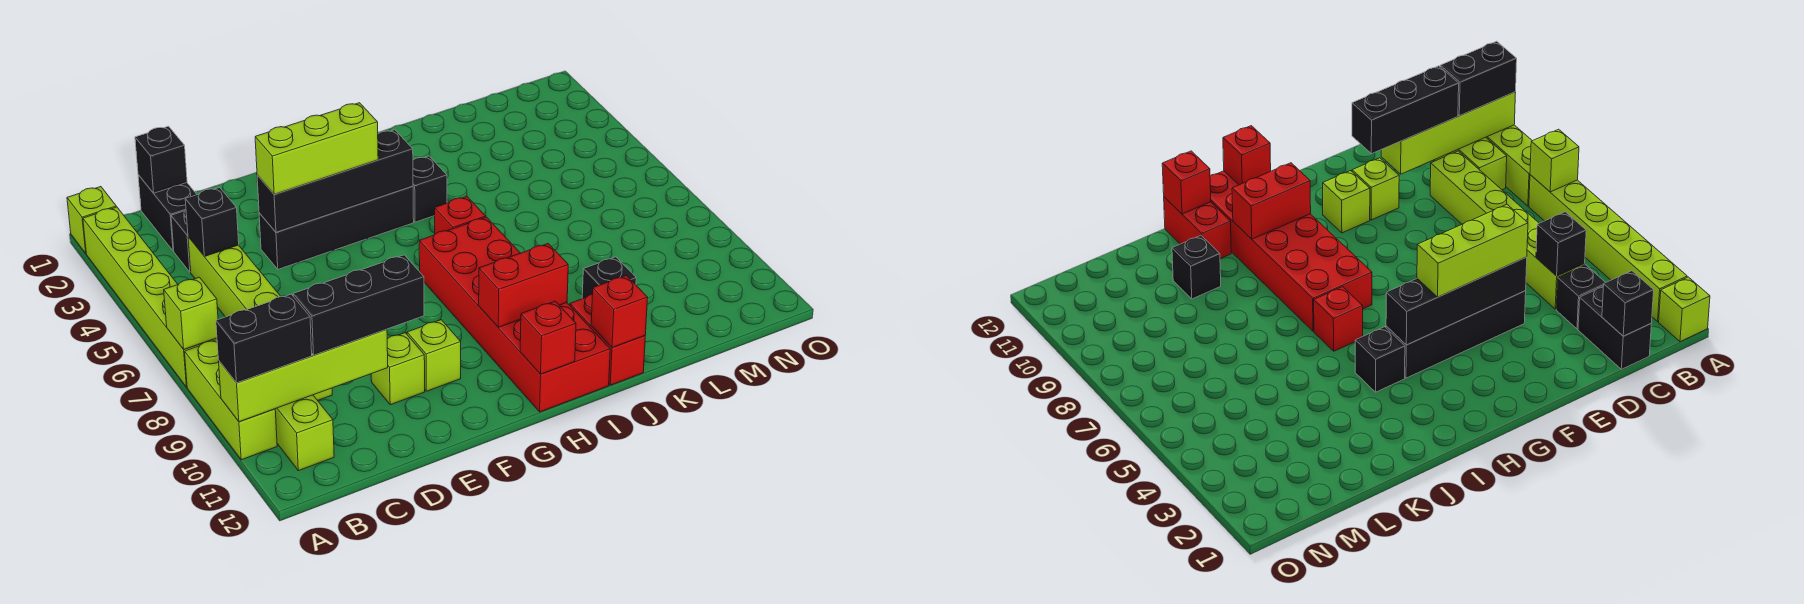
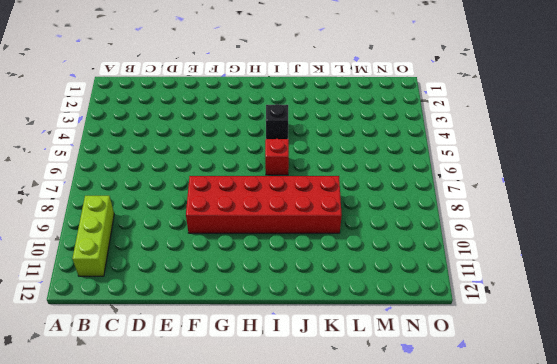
red brick F8:K9 level 1 -> red brick H7:I12 level 1
none -> lime brick A1 level 1
none -> lime brick A2:A7 level 1
none -> lime brick A8:A10 level 1

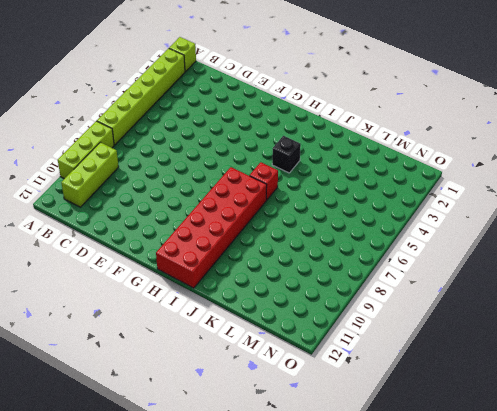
none -> black brick C1:C2 level 1
none -> black brick C3 level 1
none -> lime brick C4:C9 level 1

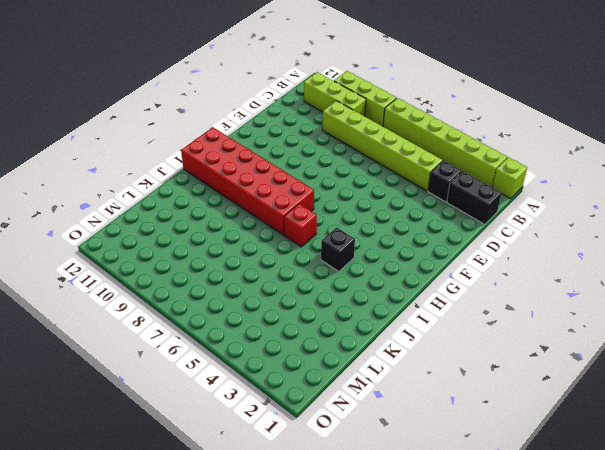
none -> black brick E4:H4 level 1
none -> lime brick E10 level 1
none -> lime brick F10 level 1

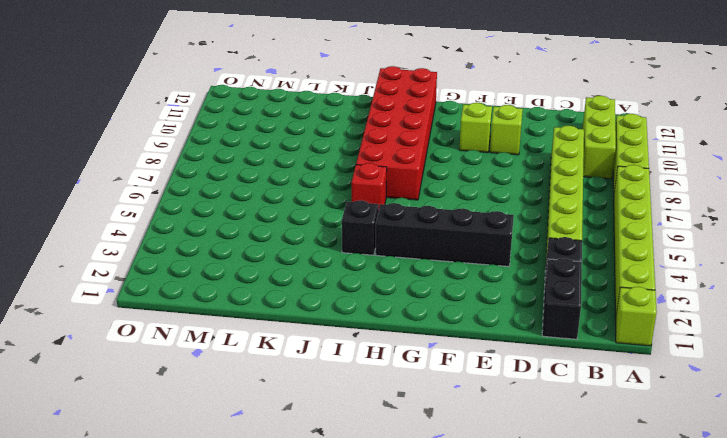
none -> red brick J11:J12 level 1
none -> black brick K10 level 1
none -> lime brick A7 level 2

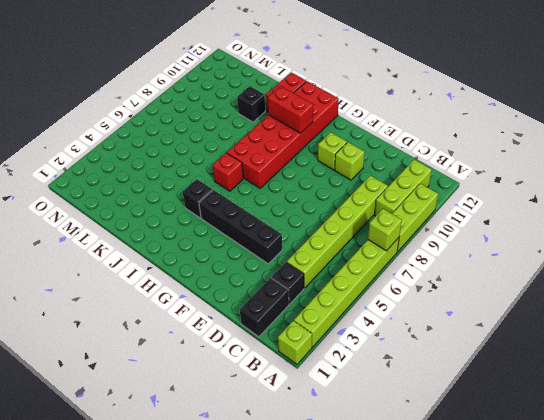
none -> lime brick A10:D10 level 2
none -> black brick C1 level 2
none -> black brick C4 level 2

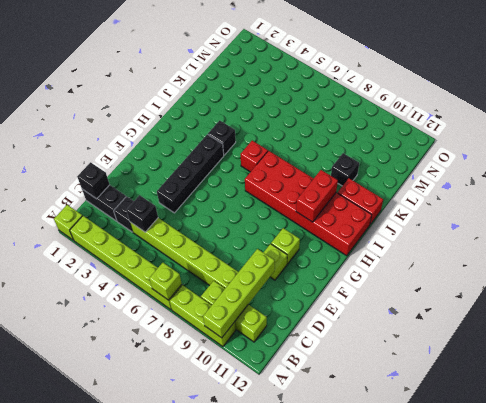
none -> black brick E4:H4 level 2
none -> red brick H12 level 2
none -> red brick J12 level 2

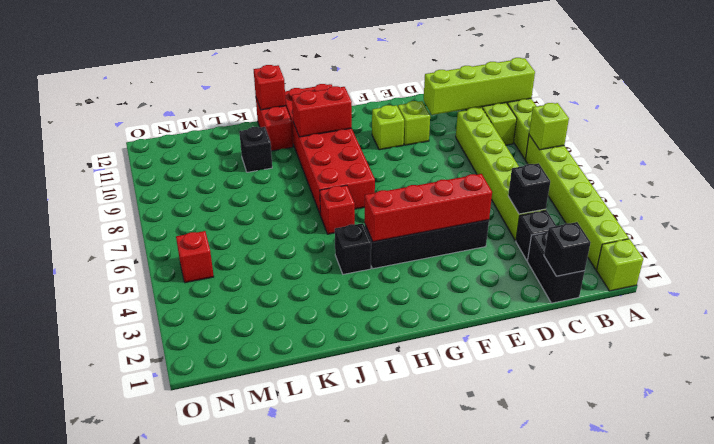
red brick E4:H4 level 2 -> black brick E4:H4 level 2
red brick N5 level 1 -> red brick H12 level 2
none -> black brick A10:B10 level 3
none -> black brick C10:E10 level 3
none -> lime brick E4:G4 level 3

